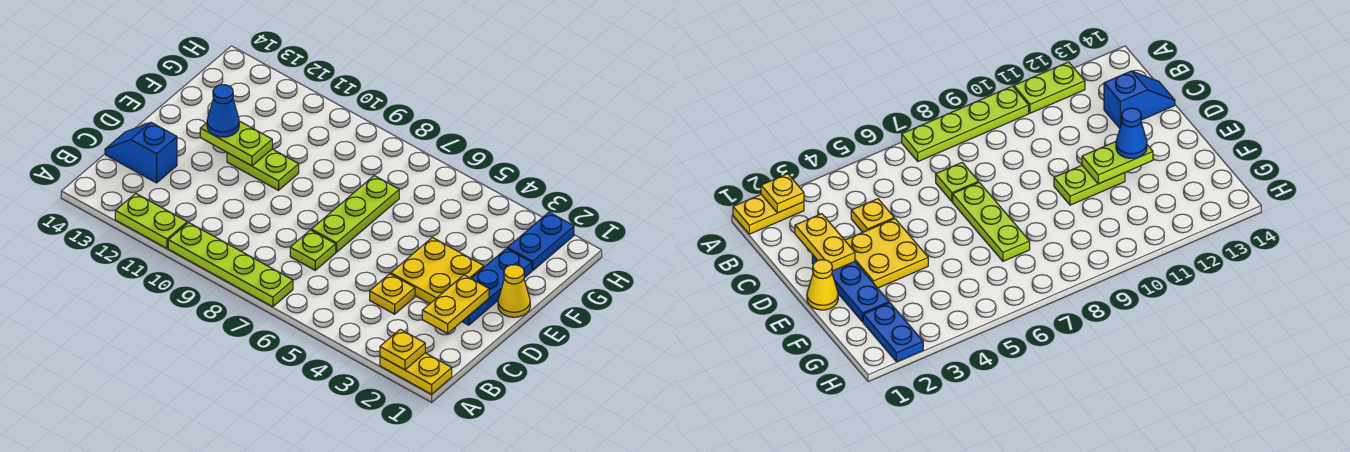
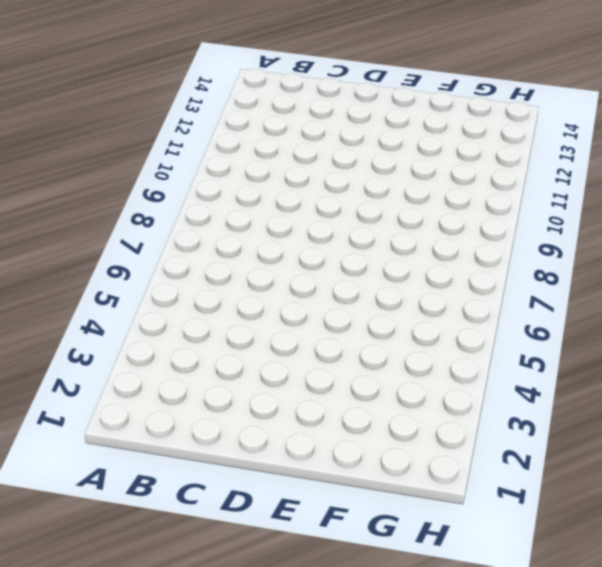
none -> yellow plate A1:A2 level 1
none -> lime plate A7:A10 level 1
none -> lime plate A11:A12 level 1

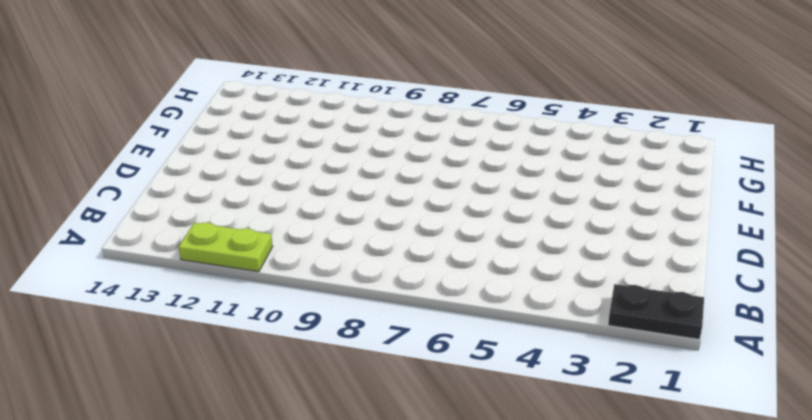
black plate A1:A2 level 1 -> yellow plate A1:A2 level 1
none -> lime plate A7:A10 level 1
none -> yellow plate C4 level 1
none -> lime plate C7 level 1

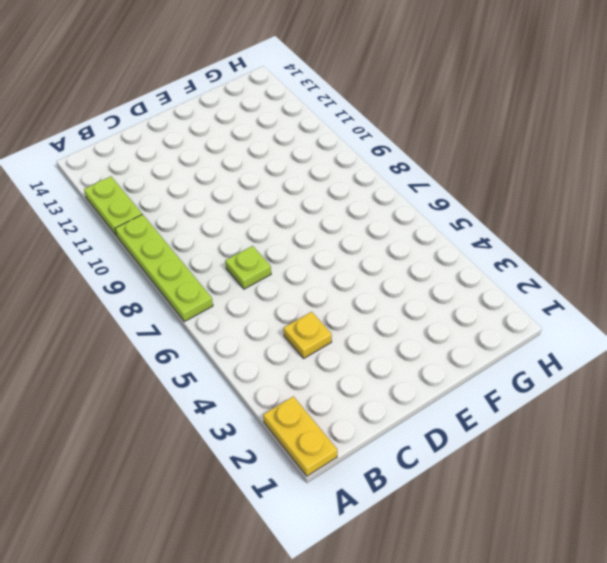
none -> blue slope C13:C14 level 1 top 13
none -> blue plate D2:F2 level 1
none -> yellow plate D3:E4 level 1

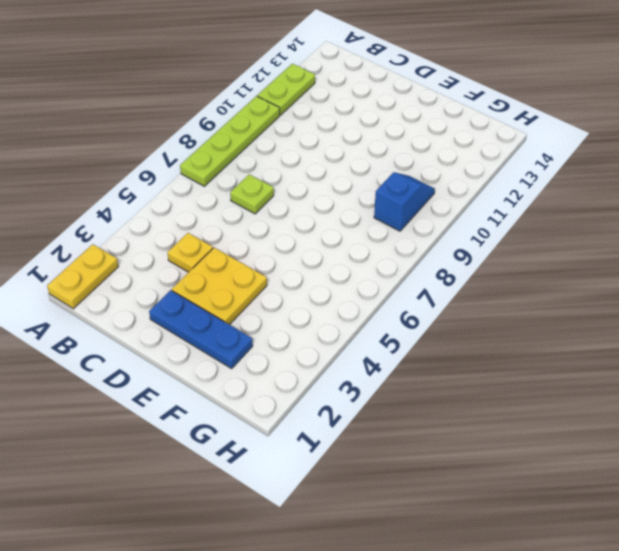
blue slope G9:G10 level 1 top 9 -> blue slope C13:C14 level 1 top 13
none -> lime plate D7:F7 level 1
none -> yellow cone E1 level 1
none -> lime plate E10:E11 level 1

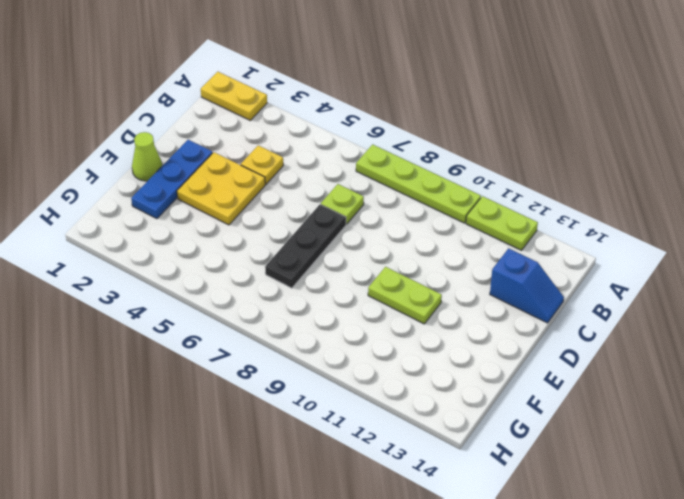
black plate D7:F7 level 1 -> lime plate D7:F7 level 1
lime cone E1 level 1 -> yellow cone E1 level 1
none -> blue plate G2:H2 level 1
none -> yellow plate A2 level 2
none -> yellow plate C2:D2 level 2

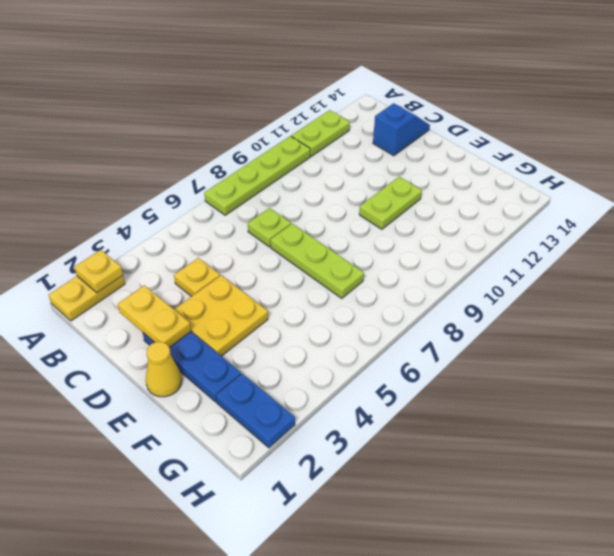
none -> lime plate E11:E12 level 2
none -> blue cone E12 level 3

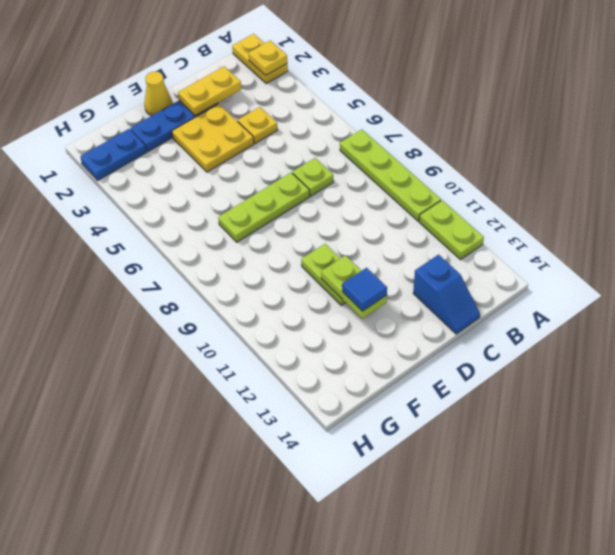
blue tile E12 level 3 -> blue cone E12 level 3

